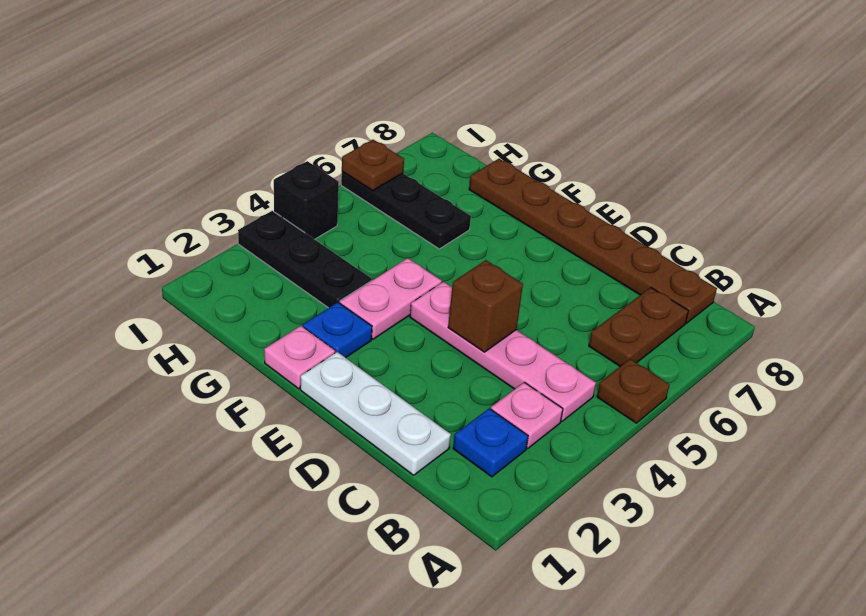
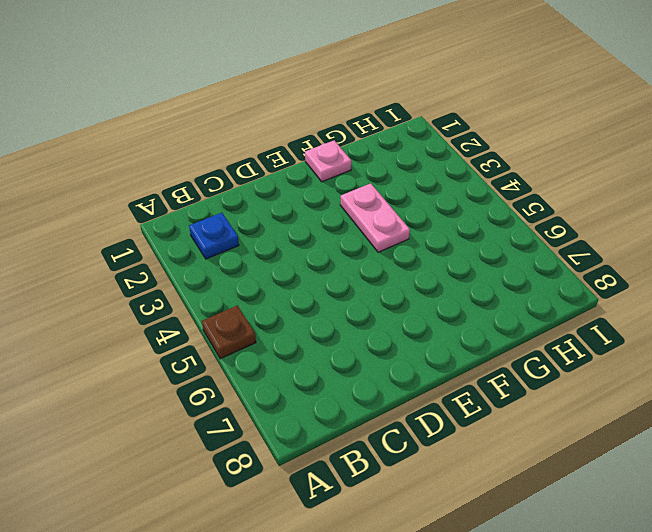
none -> pink plate B3 level 1
none -> pink plate B4:E4 level 1
none -> brown plate B6:B7 level 1

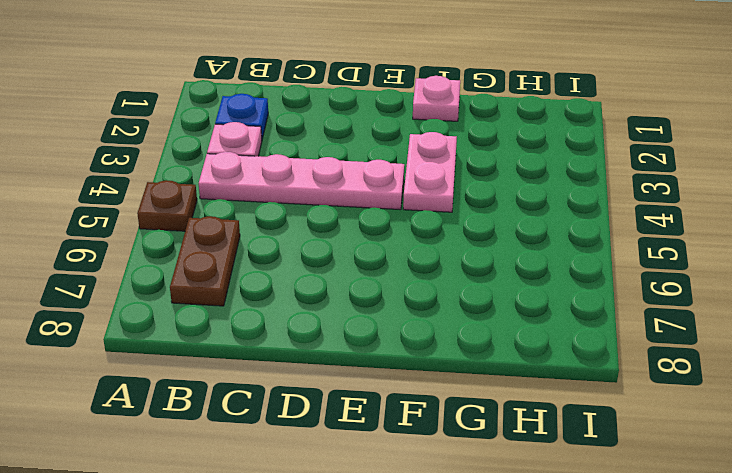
none -> brown plate B8:G8 level 1
none -> white plate C1:E1 level 1
none -> blue plate F2 level 1

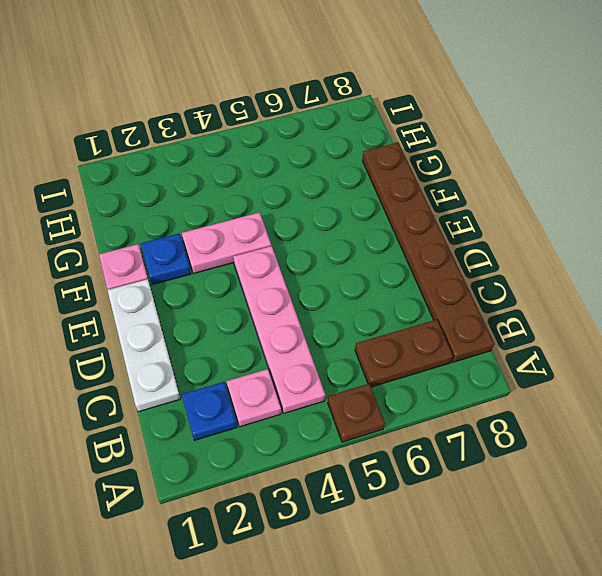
none -> black plate G3:I3 level 1
none -> black plate G6:I6 level 1
none -> black brick I4 level 1

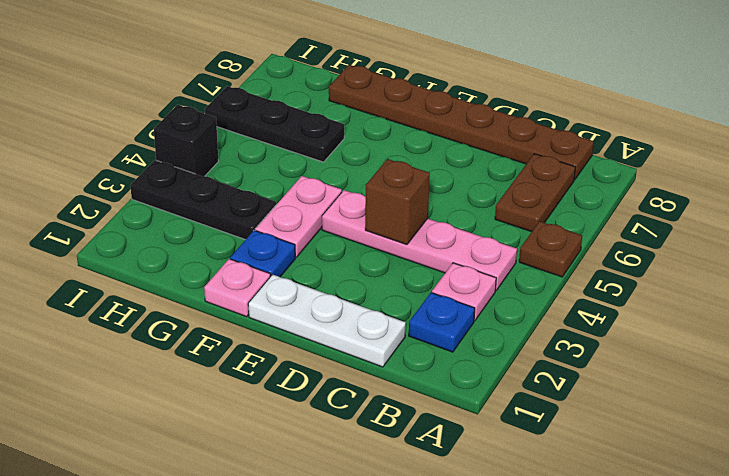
none -> brown plate I6 level 2

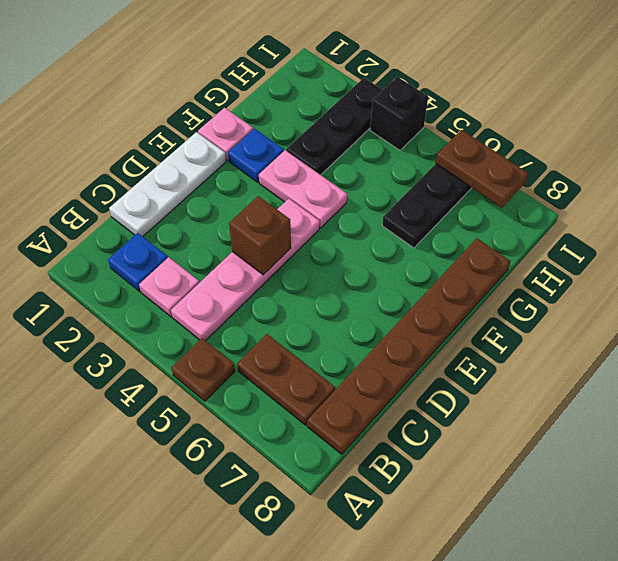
brown plate I6:I7 level 2 -> brown plate I6 level 2

